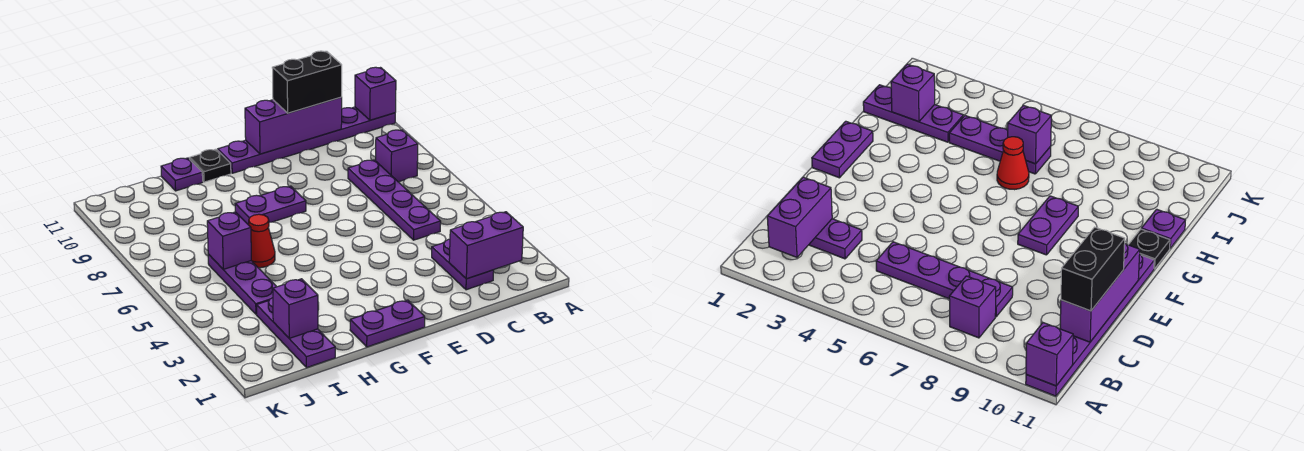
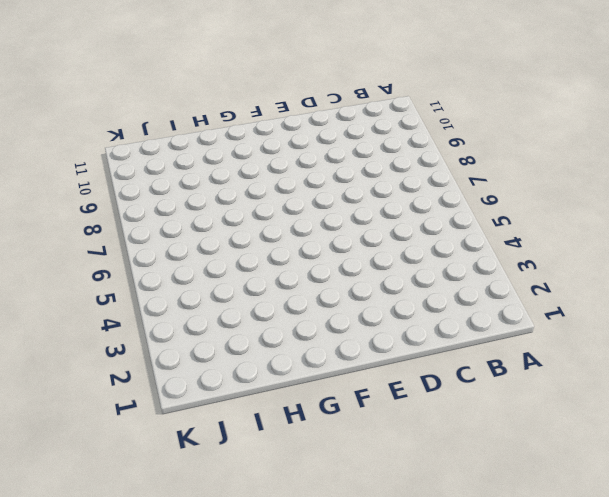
none -> purple plate A11:F11 level 1
none -> purple brick B8 level 1
none -> purple plate C2:C3 level 1

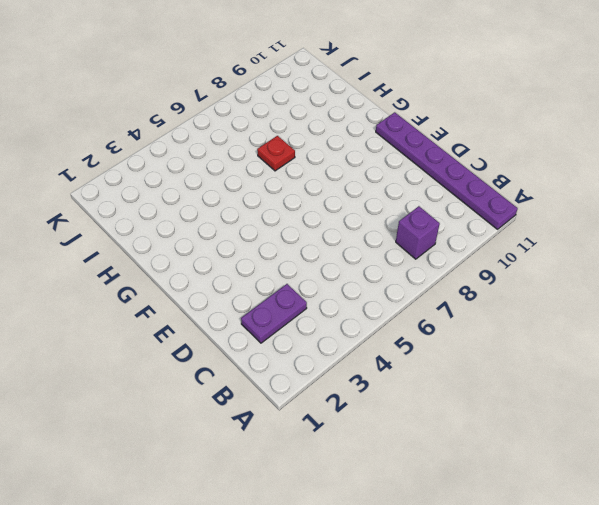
red plate H7 level 1 -> none
none -> purple plate C5:C8 level 1
none -> purple plate F1:G1 level 1
none -> purple plate F8:G8 level 1

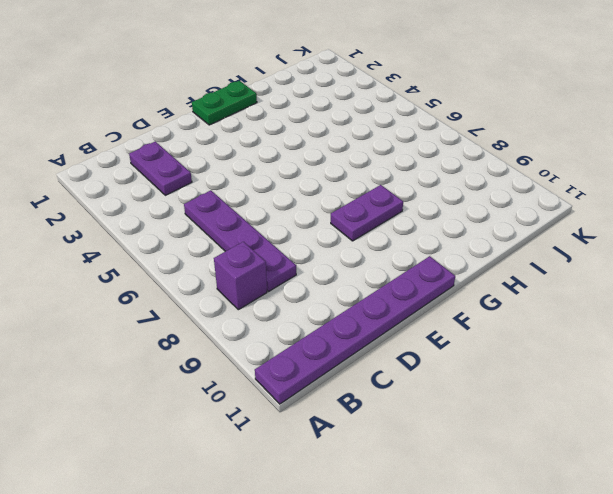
green plate F1:G1 level 1 -> purple plate F1:G1 level 1
none -> black plate G11 level 1
none -> red cone H6 level 1
none -> purple plate H11 level 1

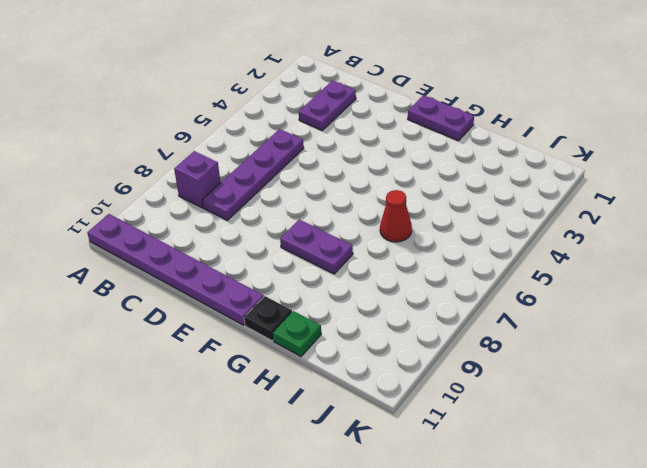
green plate H11 level 1 -> purple plate H11 level 1
none -> purple plate I1:I3 level 1
none -> purple plate I4:I6 level 1
none -> purple brick A11 level 2

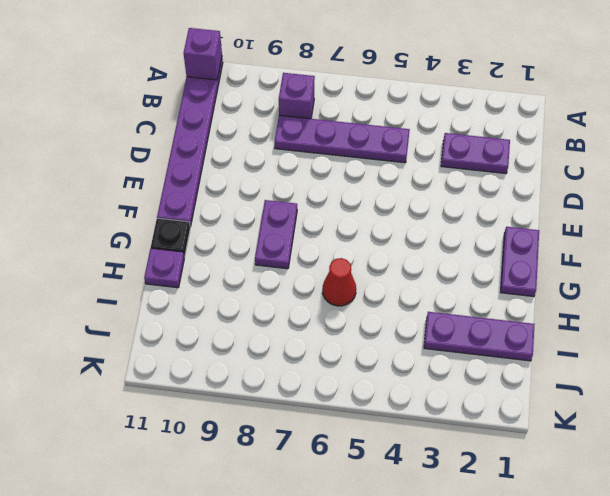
none -> purple plate I4:I6 level 1
none -> purple brick B2:C2 level 2
none -> purple brick C11:E11 level 2

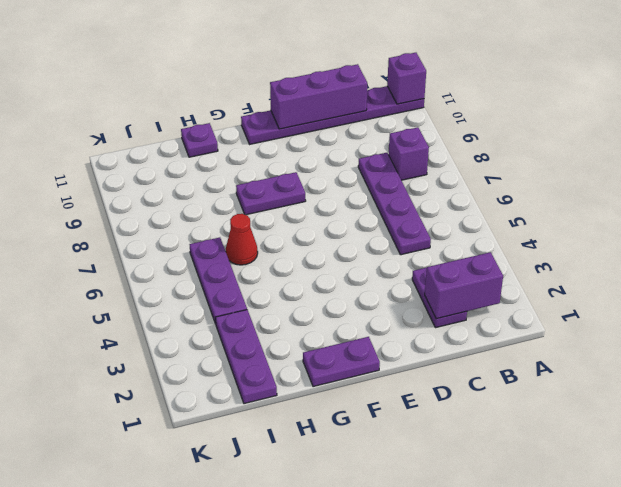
none -> black plate G11 level 1
none -> purple brick I2 level 2
none -> purple brick I6 level 2

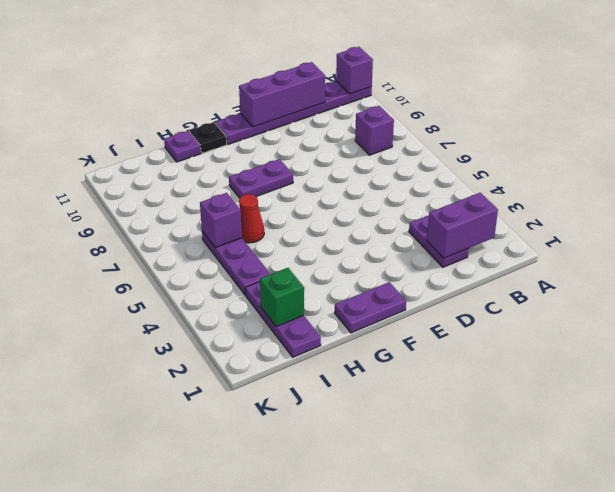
green brick I2 level 2 -> purple brick I2 level 2
none -> purple plate C5:C8 level 1
none -> black brick C11:D11 level 3

